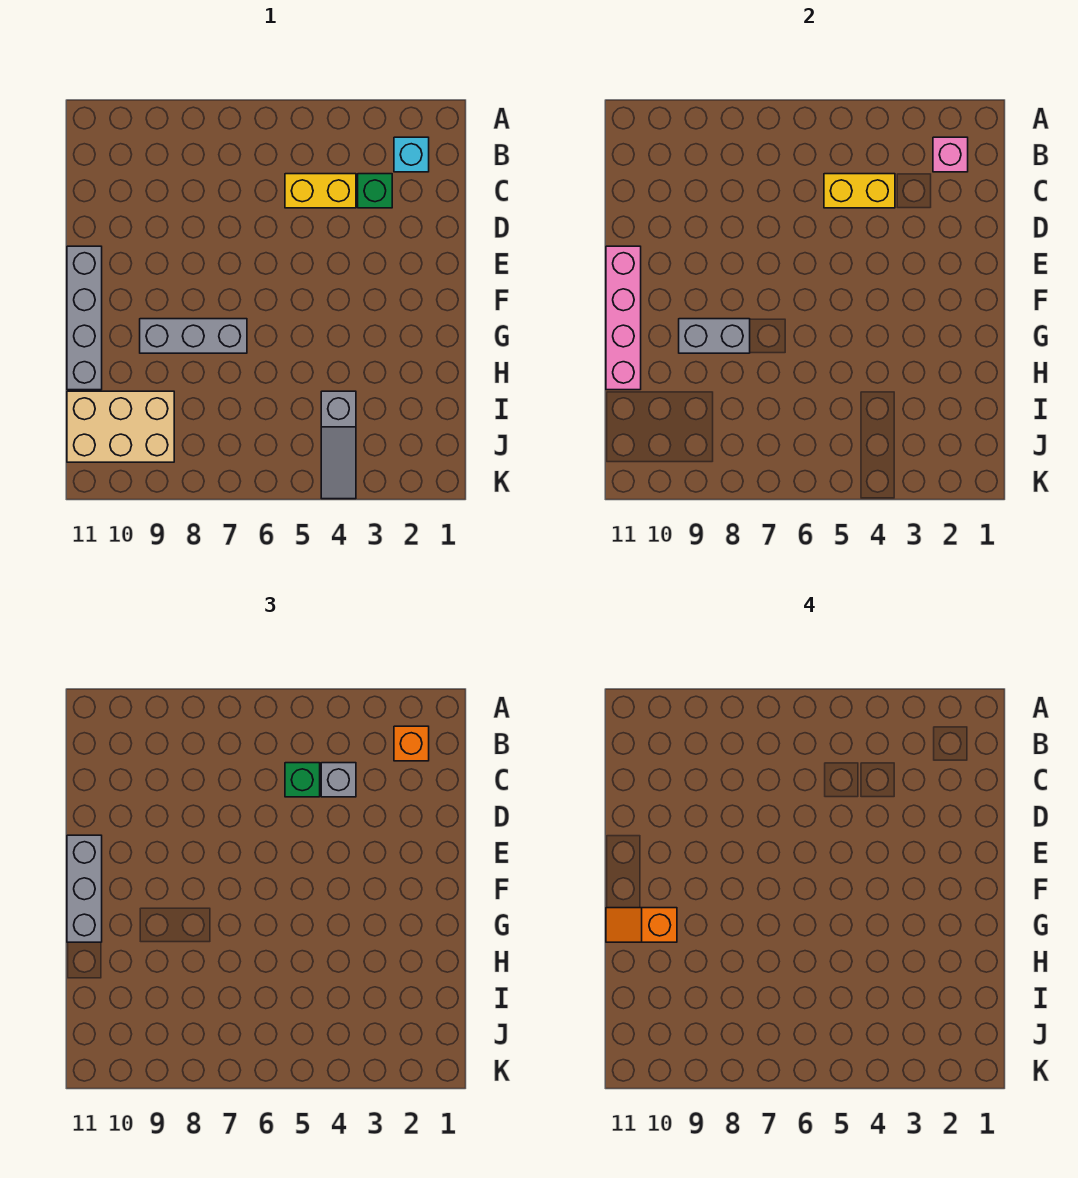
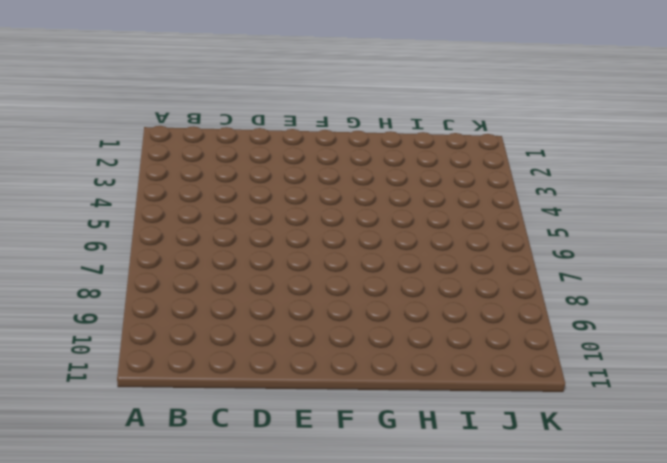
none -> cyan brick B2 level 1
none -> green brick C3 level 1
none -> yellow brick C4:C5 level 1

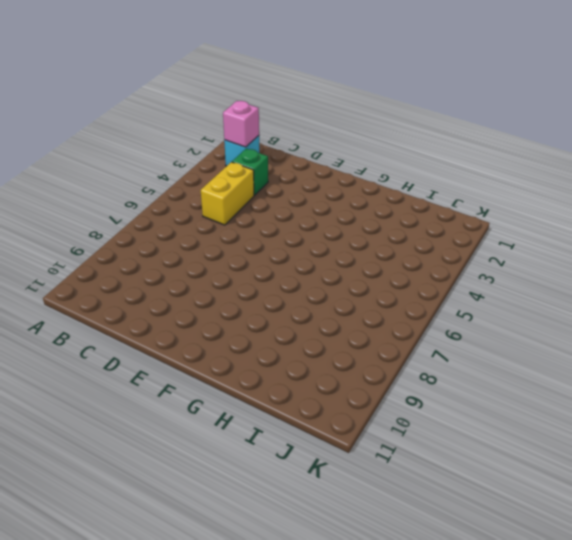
none -> grey brick E11:H11 level 1
none -> grey brick G7:G9 level 1
none -> grey slope I4:K4 level 1 top I

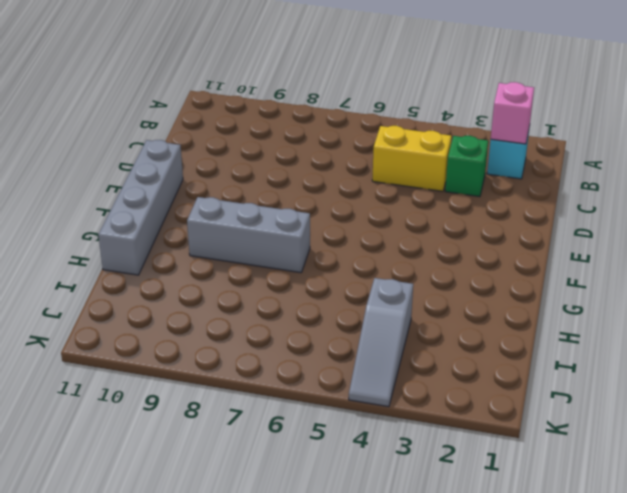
none -> tan brick I9:J11 level 1
none -> yellow brick C4:C5 level 2
none -> pink brick E11:H11 level 2

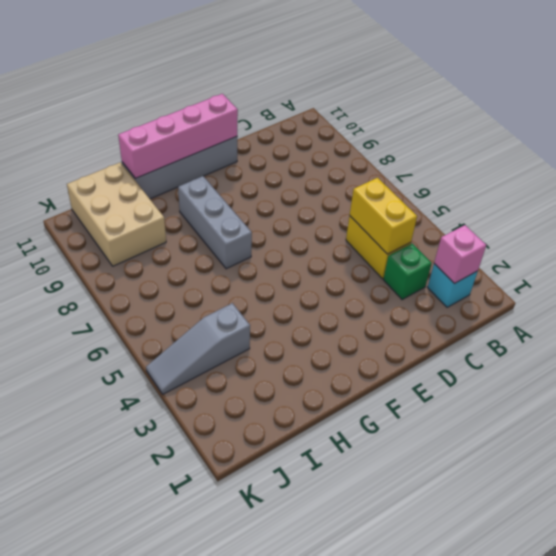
none -> grey brick G8:G9 level 2
none -> orange brick B2 level 3
none -> grey brick C4 level 3

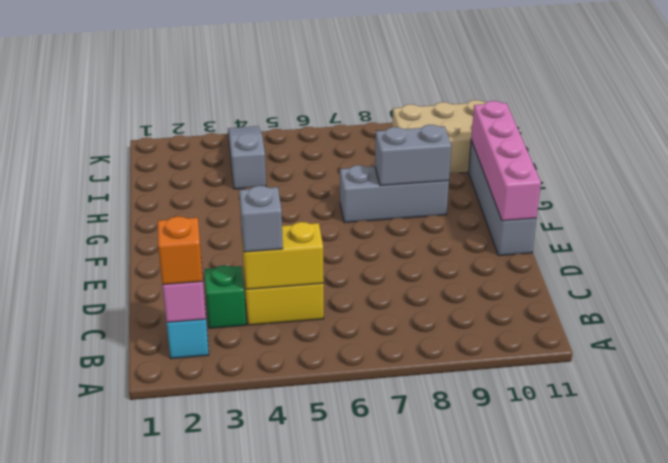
none -> green brick C5 level 3
none -> grey brick E11:G11 level 3
none -> orange slope G10:G11 level 4 top 10

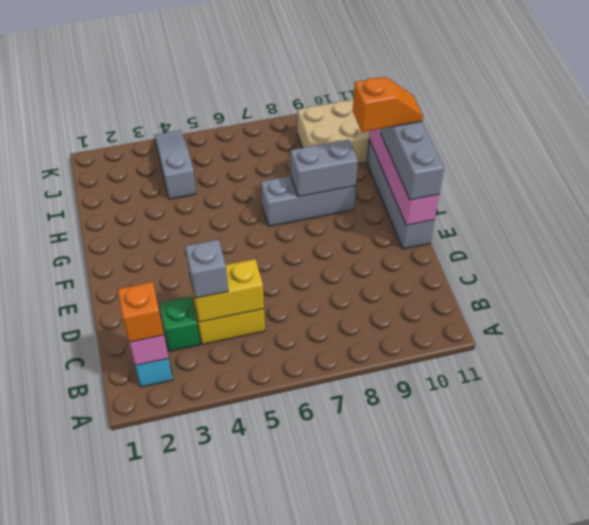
none -> green brick C5 level 3

